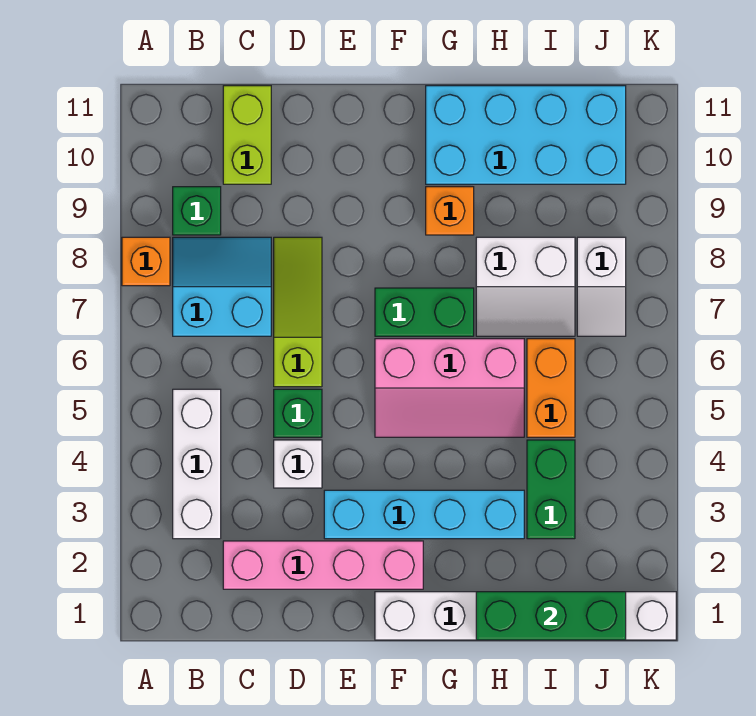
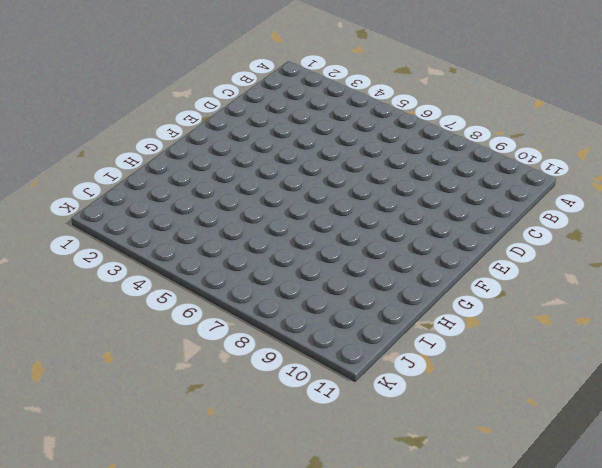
none -> orange brick A8 level 1
none -> white brick B3:B5 level 1
none -> cyan slope B7:C8 level 1 top 7

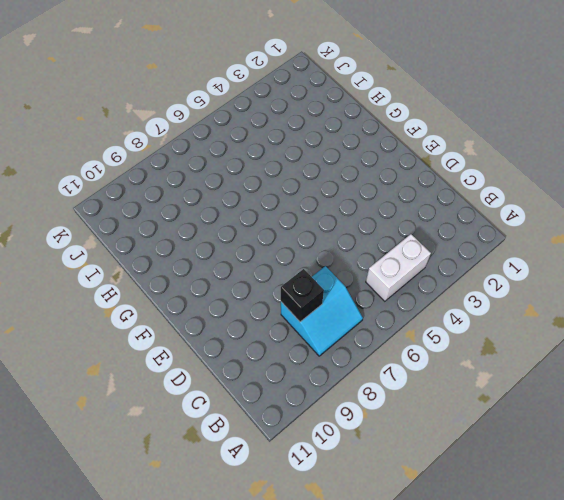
white brick B4:B5 level 1 -> white brick B3:B5 level 1
cyan slope B7:C8 level 1 top C -> cyan slope B7:C8 level 1 top 7
black brick C8 level 2 -> none
none -> orange brick A8 level 1
none -> green brick B9 level 1
none -> pink brick C2:F2 level 1

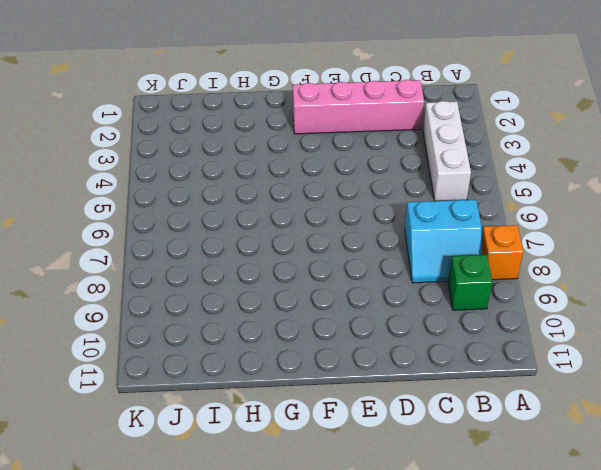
none -> lime brick C10:C11 level 1
none -> white brick D4 level 1
none -> green brick D5 level 1

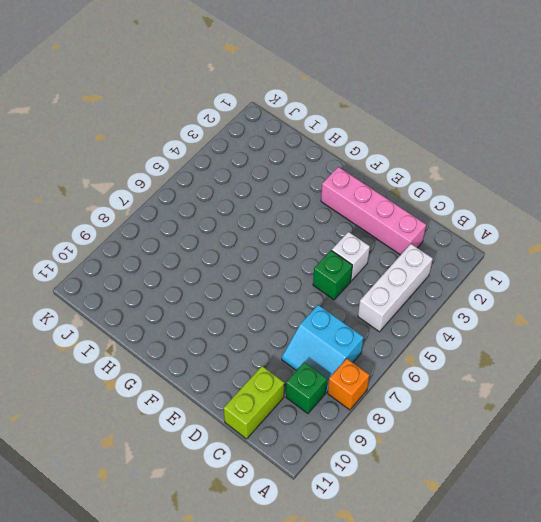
none -> lime slope D6:D8 level 1 top 6
none -> cyan brick E3:H3 level 1
none -> white brick F1:K1 level 1

